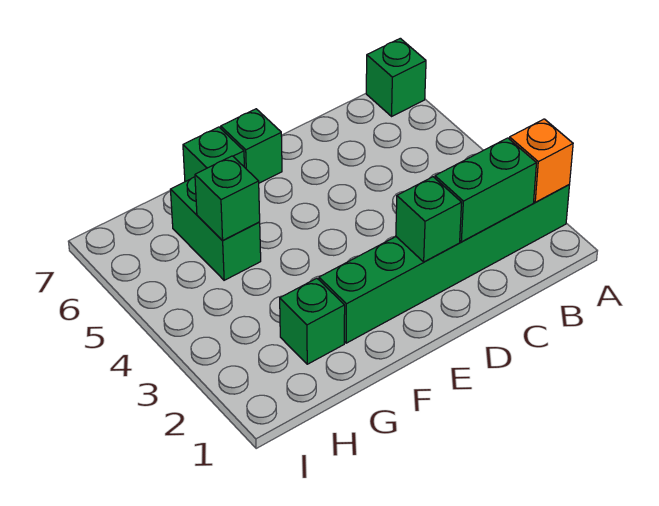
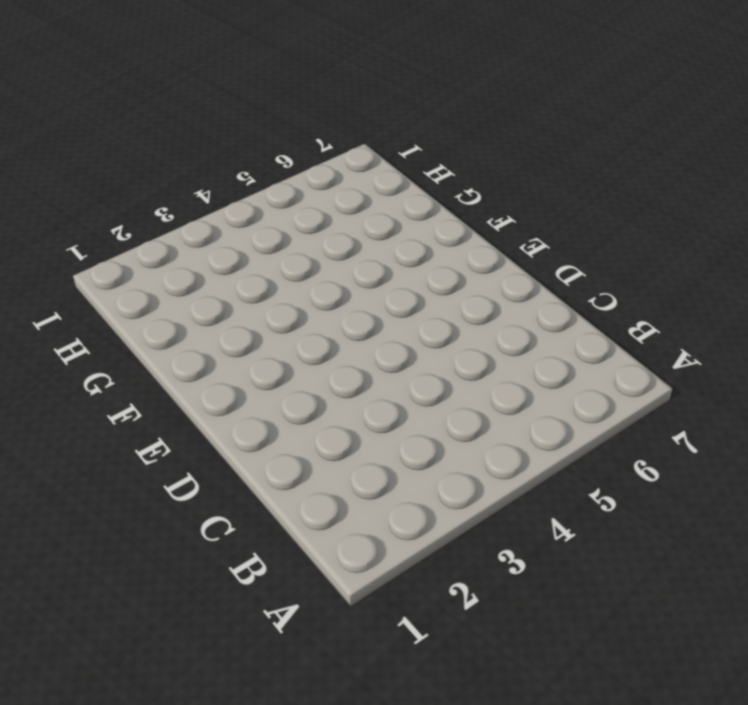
none -> green brick A2:F2 level 1
none -> green brick A7 level 1

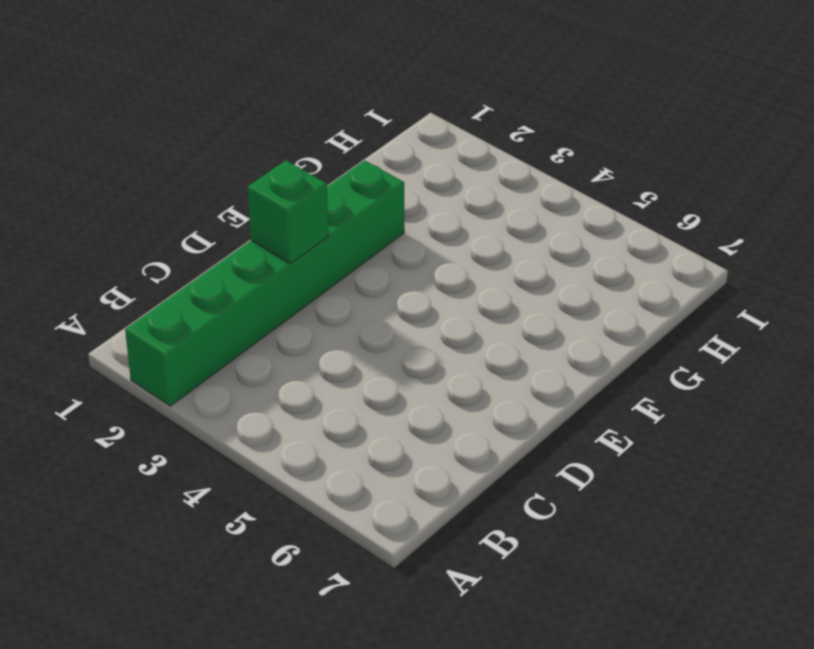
none -> green brick A7 level 1
none -> green brick E7 level 1

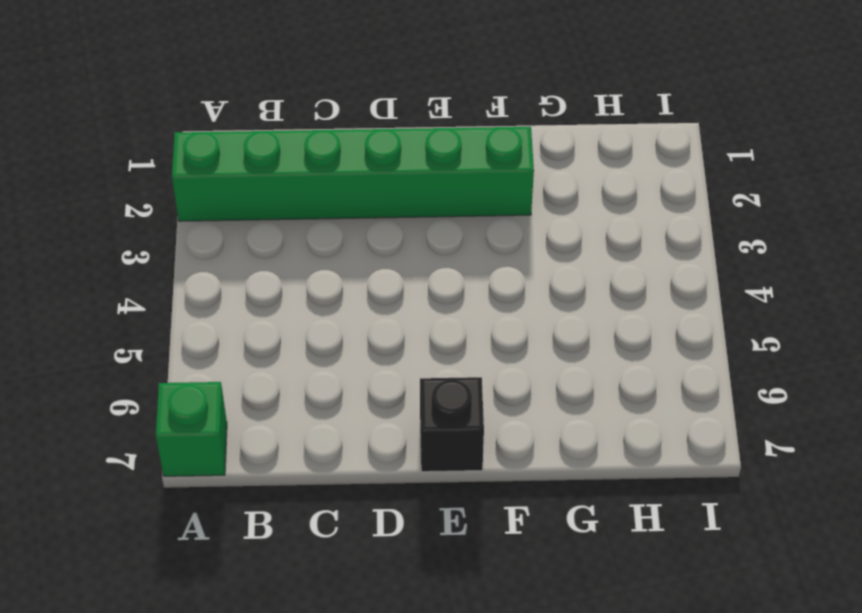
black brick E7 level 1 -> green brick E7 level 1
none -> green brick F7 level 1
none -> green brick G2 level 1

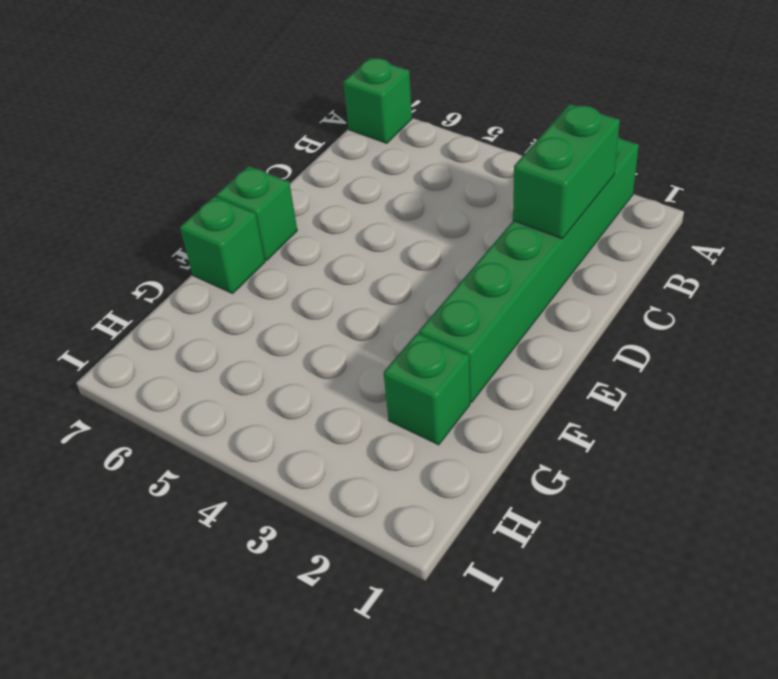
none -> green brick G5:G6 level 1
none -> orange brick A2 level 2

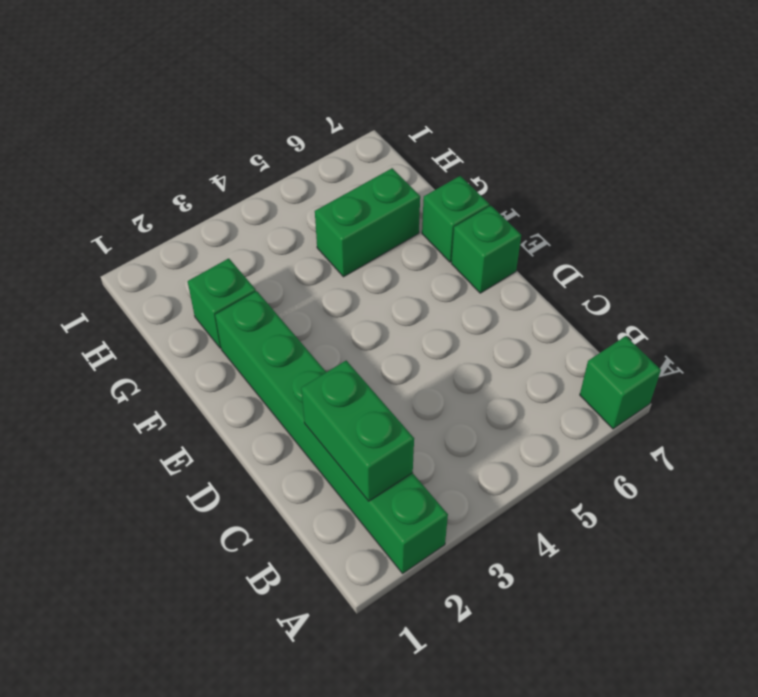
none -> orange brick A2 level 2
none -> green brick D2 level 2

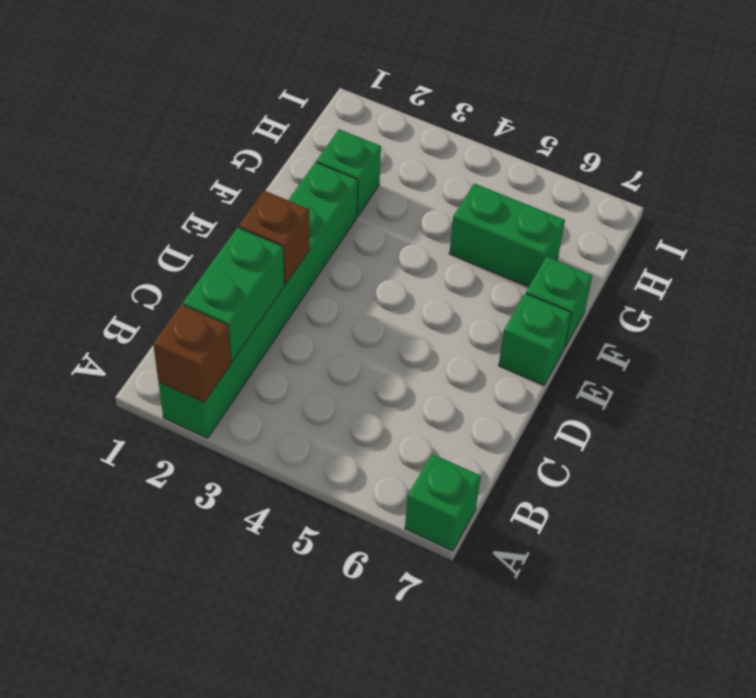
brown brick A2 level 2 -> orange brick A2 level 2
brown brick D2 level 2 -> green brick D2 level 2
none -> green brick G5 level 2

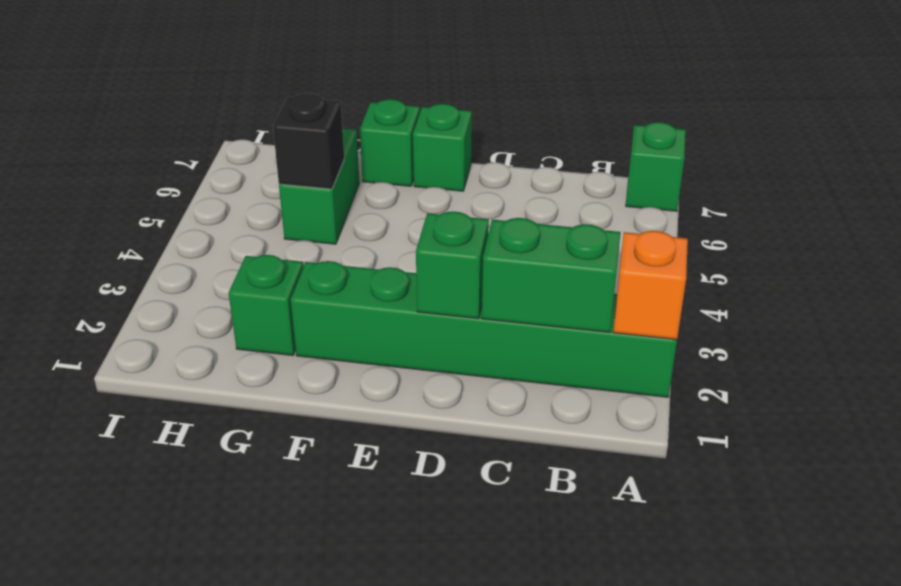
black brick G5 level 2 -> green brick G5 level 2

